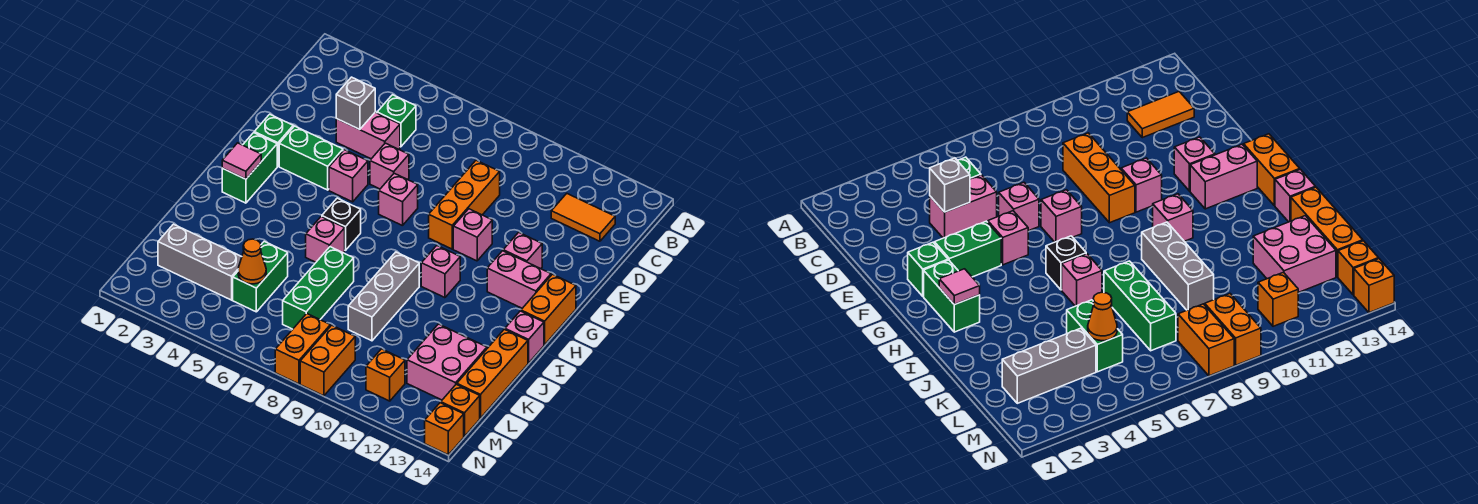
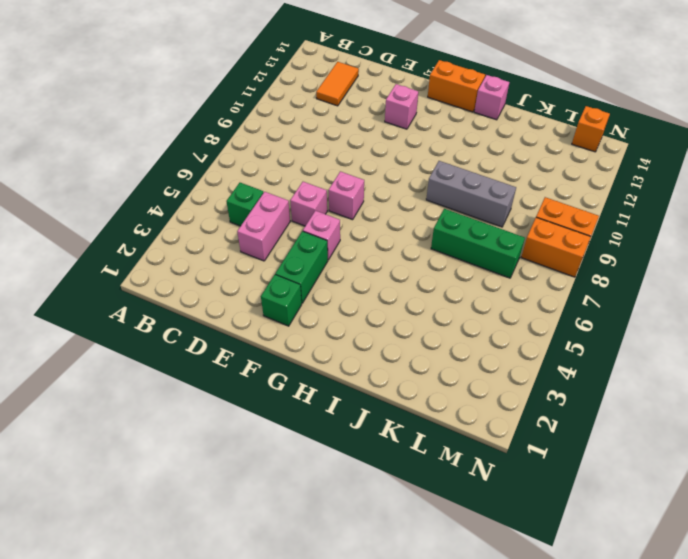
none -> orange brick D9:F9 level 1
none -> pink brick F10 level 1
none -> green brick G2:H2 level 1
none -> pink brick G12:G13 level 1

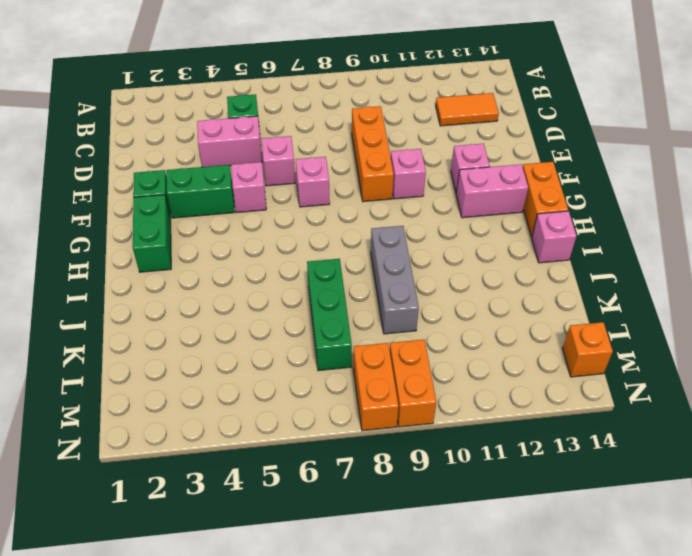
none -> black brick H6 level 1
none -> pink brick H10 level 1
none -> pink brick I6 level 1
none -> orange brick J14:L14 level 1

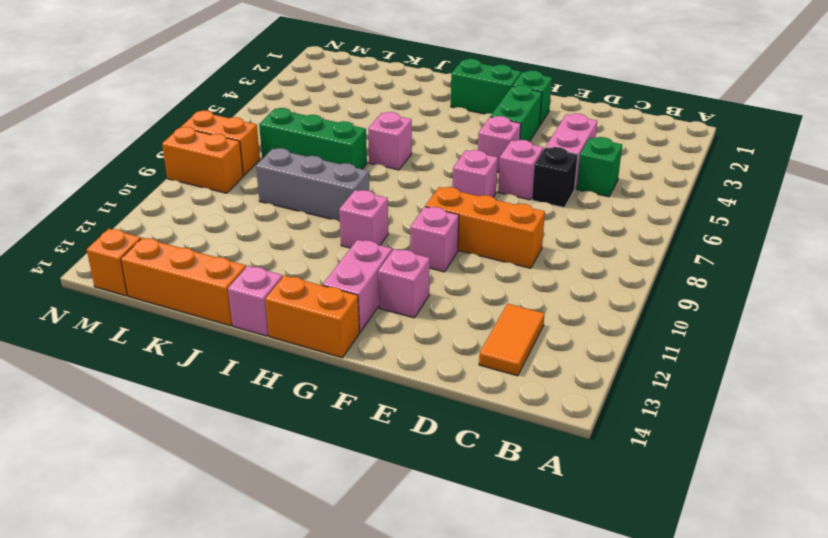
black brick D6 level 1 -> black brick H6 level 1
none -> green brick K5:L5 level 1
none -> pink brick K12:L13 level 1
none -> grey brick L2:L4 level 1
none -> orange brick M11 level 1

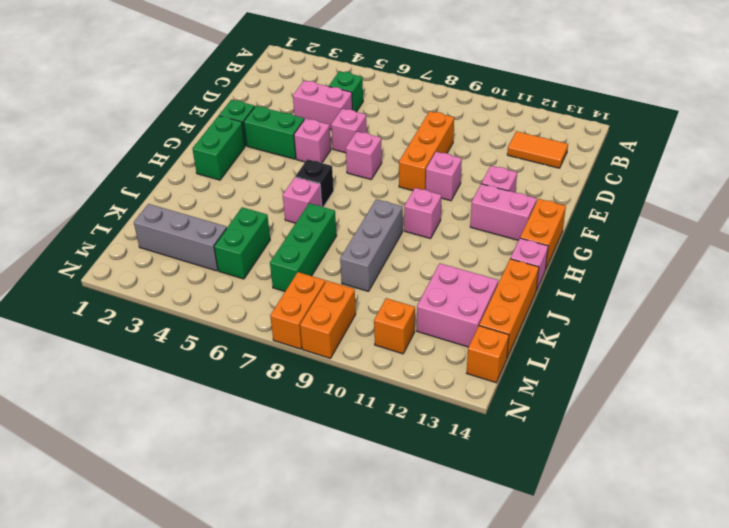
none -> orange brick N14 level 1
none -> grey brick D4 level 2
none -> pink tile H2 level 2
none -> orange cone L5 level 2

